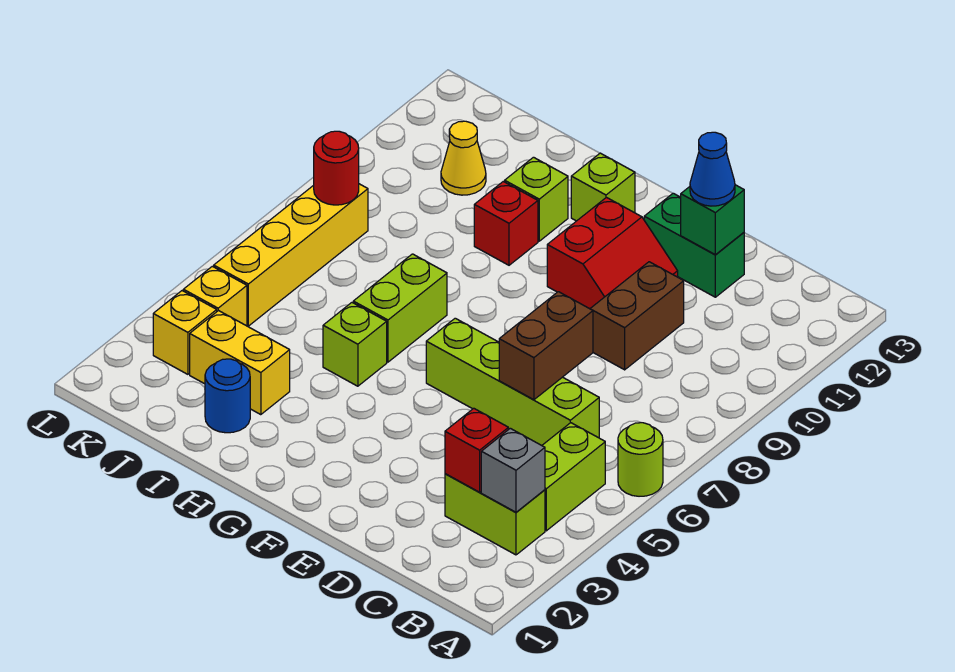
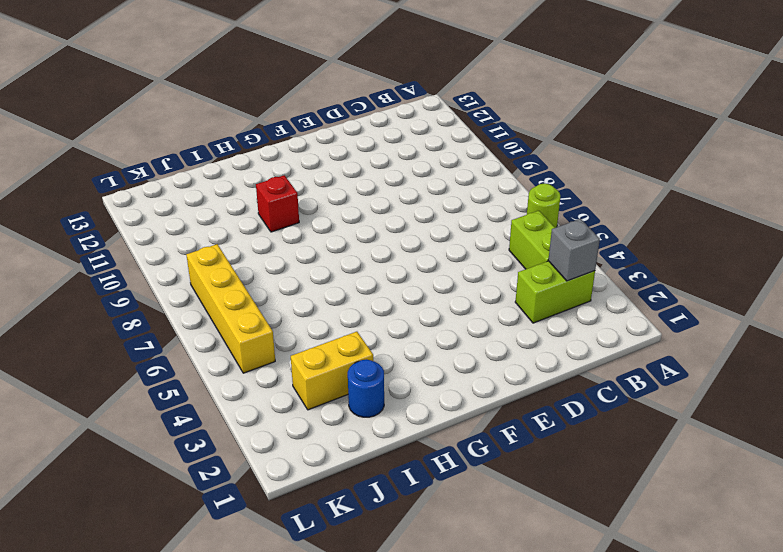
none -> lime brick C6:F6 level 1
none -> brown brick D9:D10 level 1
none -> green brick D12:E12 level 1

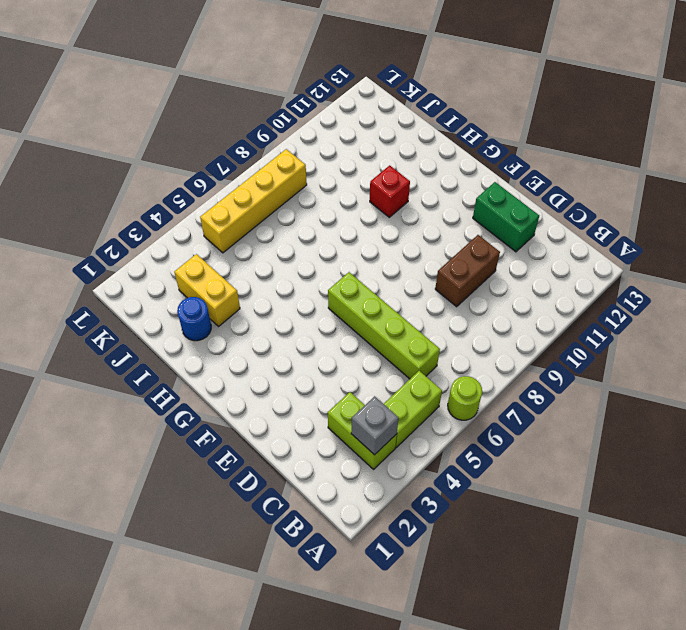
none -> red slope E10:F11 level 1 top F
none -> lime brick G12 level 1
none -> lime brick H5 level 1

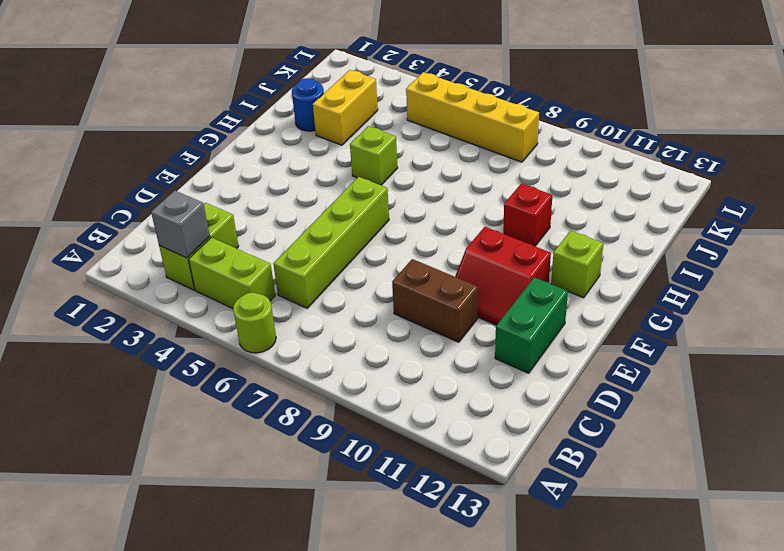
none -> lime brick H6:H7 level 1
none -> lime brick H11 level 1
none -> yellow cone J11 level 1

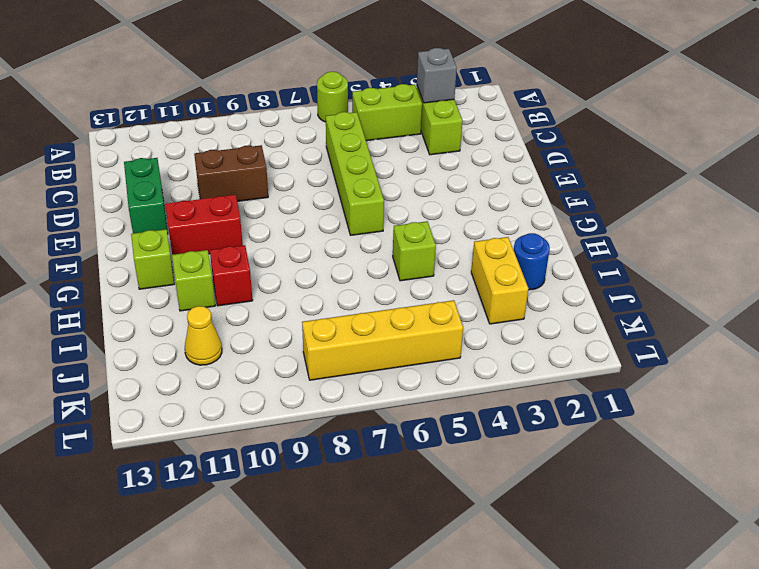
none -> lime brick H6:H7 level 1
none -> yellow brick K3 level 1
none -> yellow brick K4 level 1

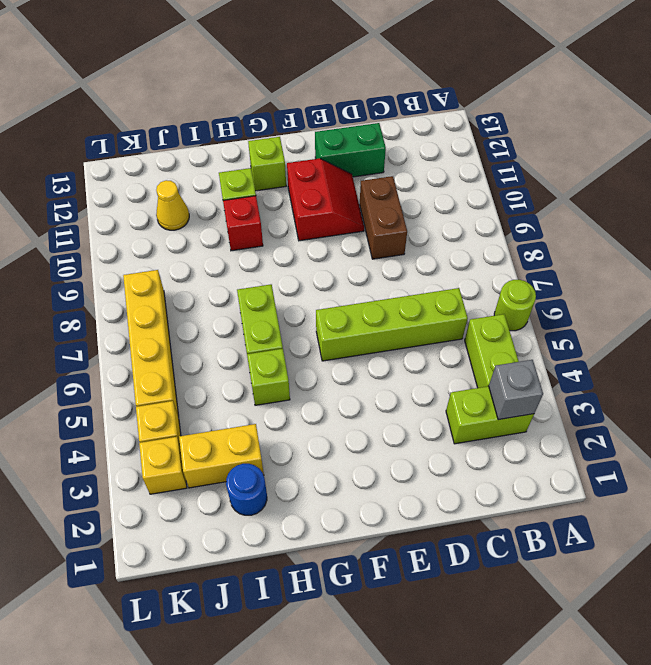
none -> red brick C3 level 2
none -> brown brick D6:D7 level 2
none -> green brick D12 level 2

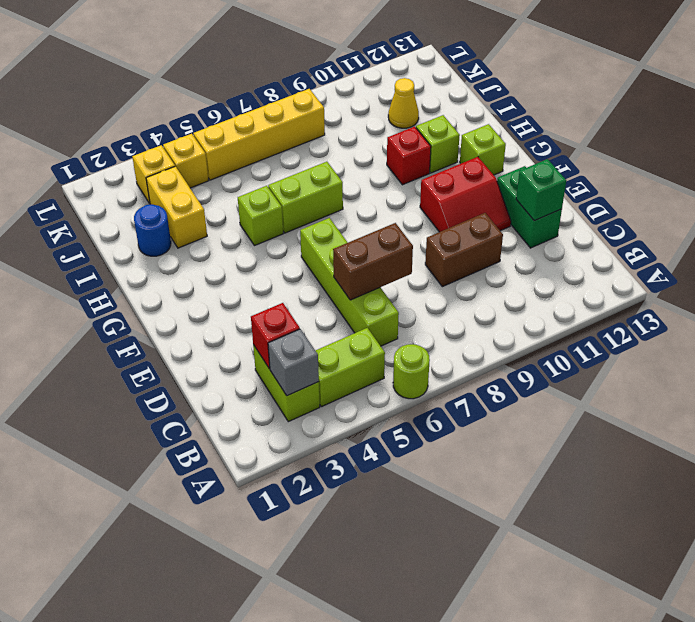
none -> red round brick K8 level 2
none -> blue cone D12 level 3

